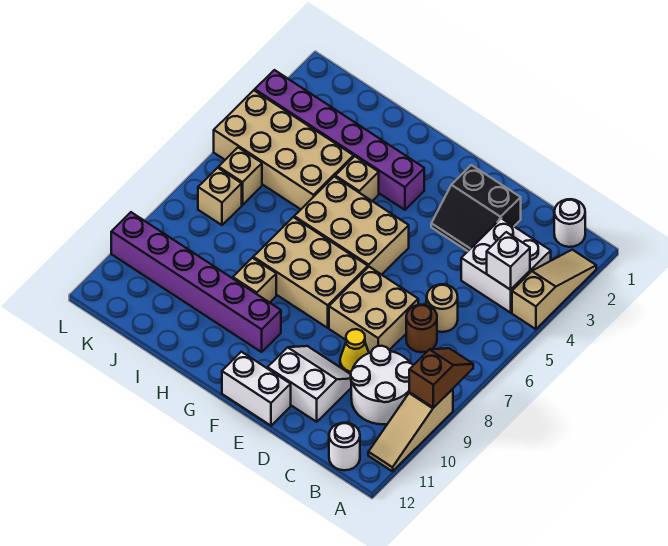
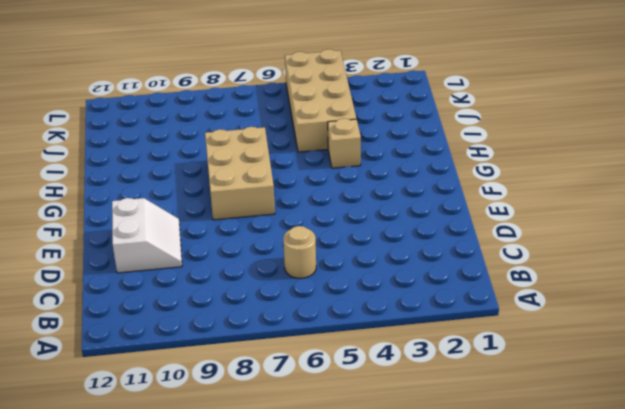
none -> tan slope A2:A4 level 1 top 4
none -> tan slope A9:A11 level 1 top 9
none -> white round brick B1 level 1

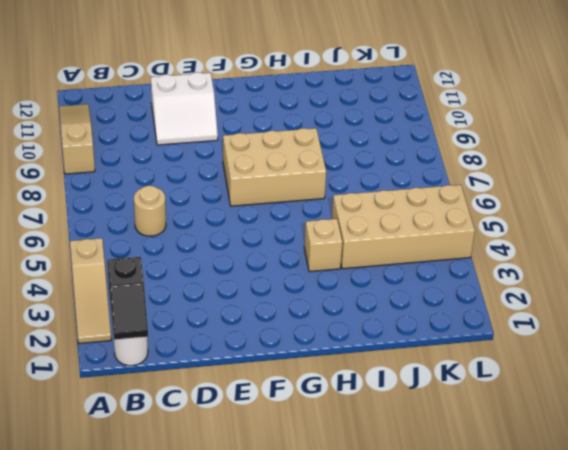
black slope B1:B2 level 2 top 2 -> none
none -> white brick B3:C4 level 1
none -> white round brick B9:C10 level 1
none -> white round brick B12 level 1

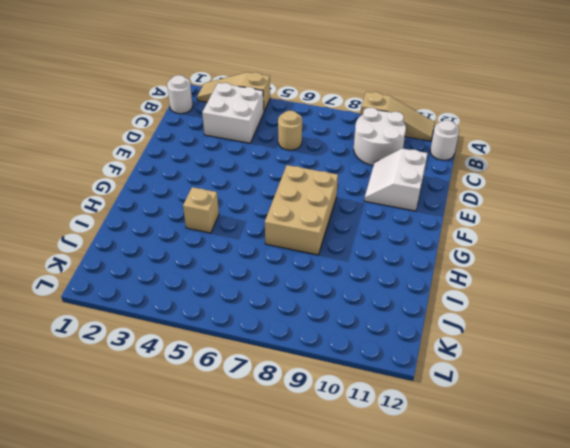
none -> brown round brick C7 level 1
none -> black slope D2:E3 level 1 top 2
none -> tan brick D7:E8 level 1

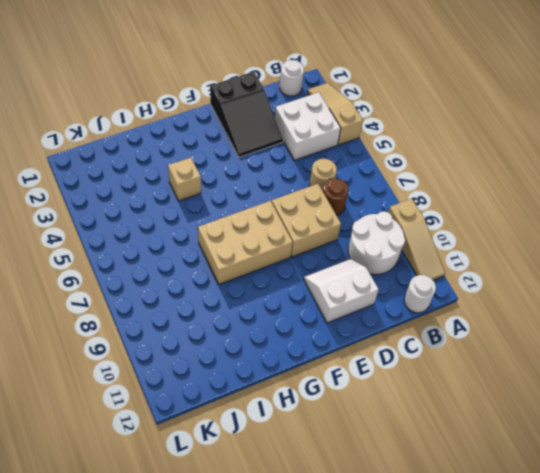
black slope D1:E3 level 1 top 1 -> black slope D2:E3 level 1 top 2
none -> yellow cone D9 level 1
none -> white brick E12:F12 level 1
none -> tan brick F5:H6 level 1

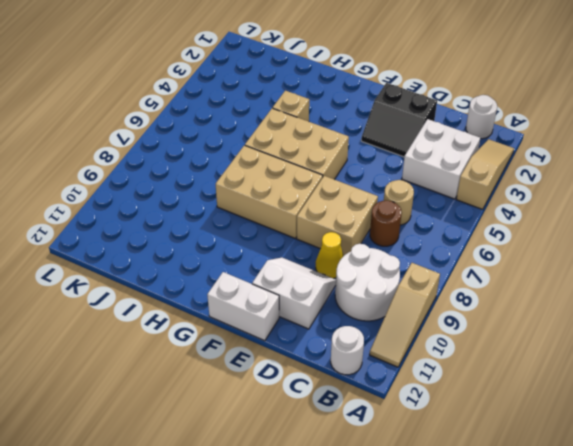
none -> purple brick G3:L3 level 1
none -> purple brick G10:L10 level 1
none -> tan brick H9 level 1

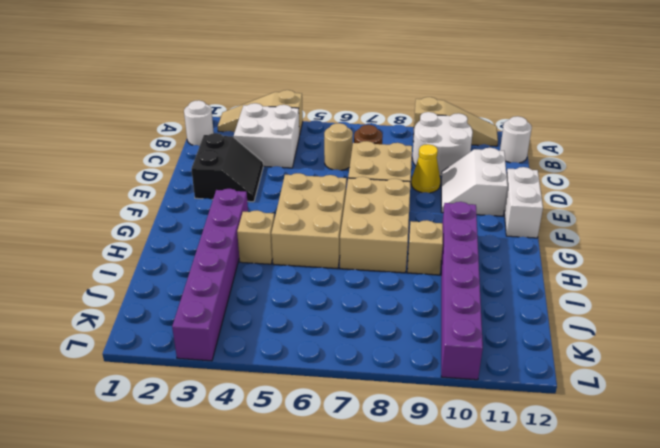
none -> tan brick I4:L5 level 1
none -> tan brick K6 level 1
none -> tan brick K7 level 1

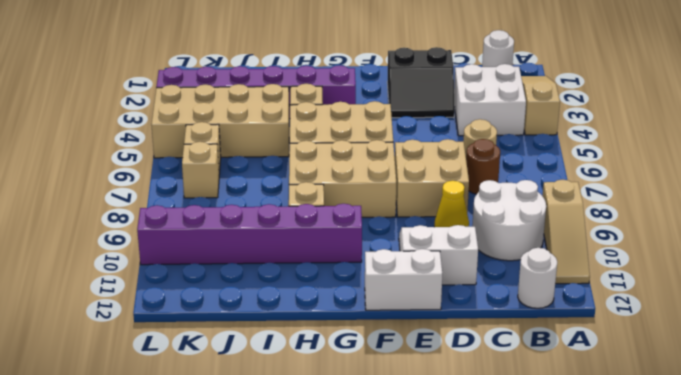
none -> brown slope A8:A9 level 2 top 9
none -> white brick B4 level 2

